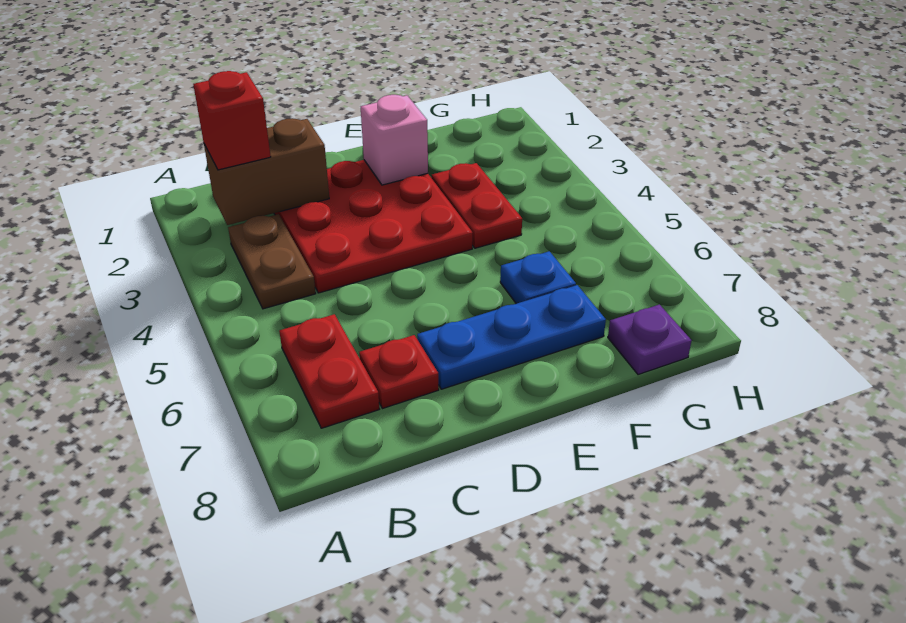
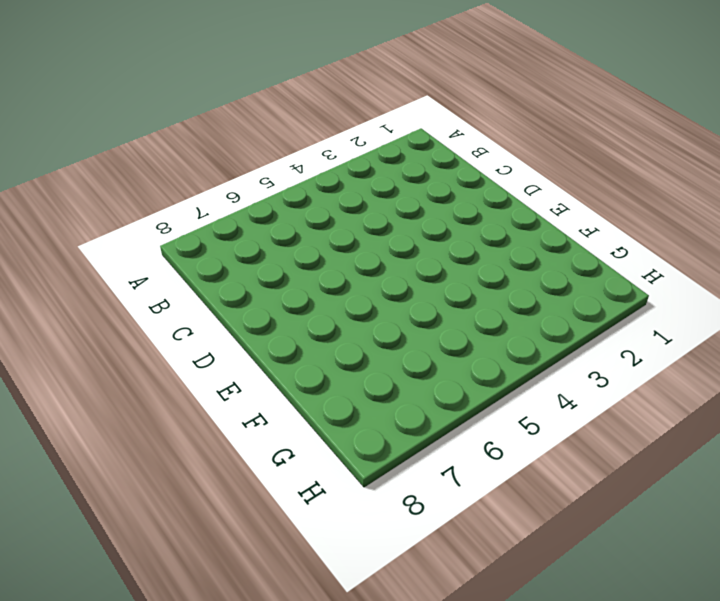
none -> brown plate B3:B4 level 1
none -> red plate B6:B7 level 1

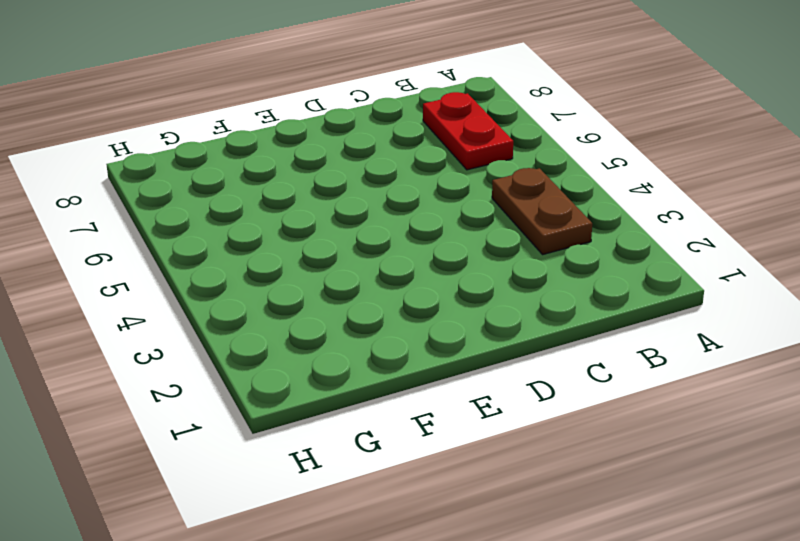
none -> red plate C2:E4 level 1
none -> red plate C7 level 1

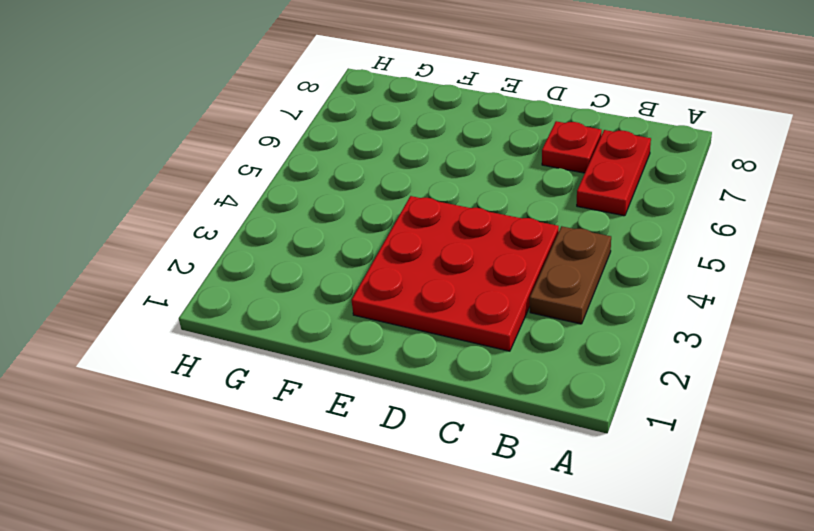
none -> blue plate D7:F7 level 1
none -> red plate F3:F4 level 1

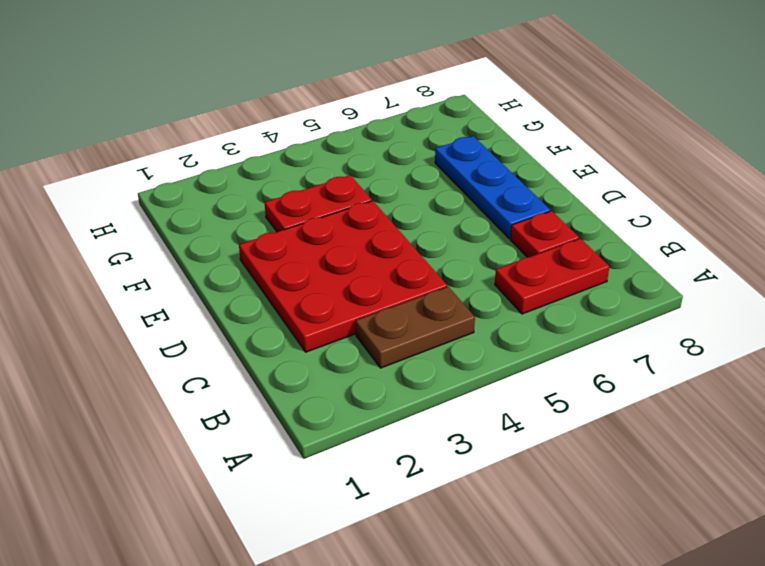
none -> blue plate F6 level 1
none -> purple plate G8 level 1

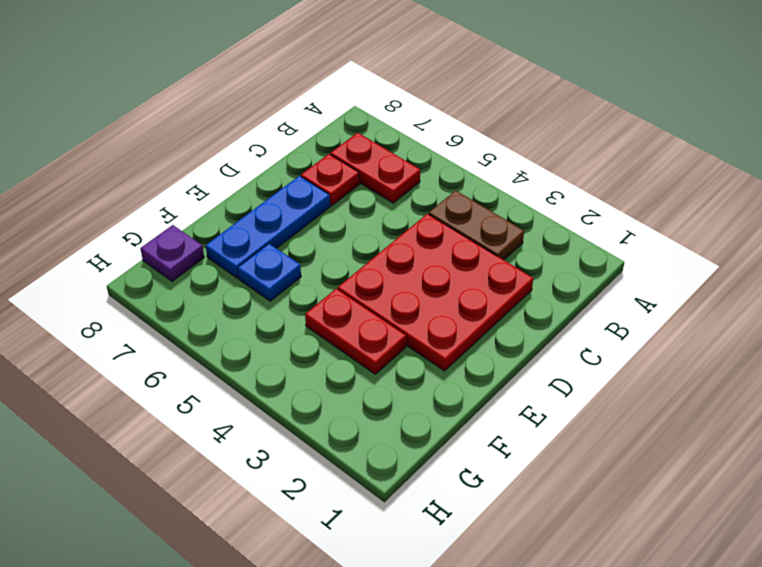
none -> brown brick B2:C2 level 2
none -> pink brick E2 level 2

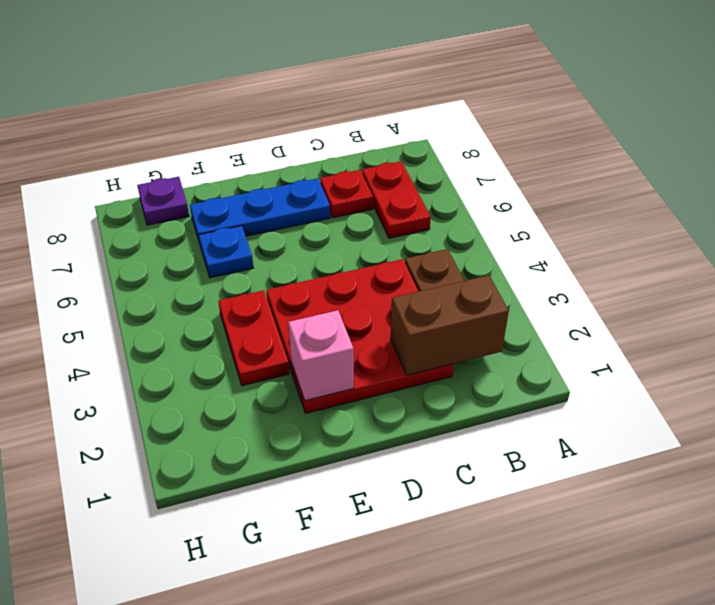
none -> red brick B2 level 3

